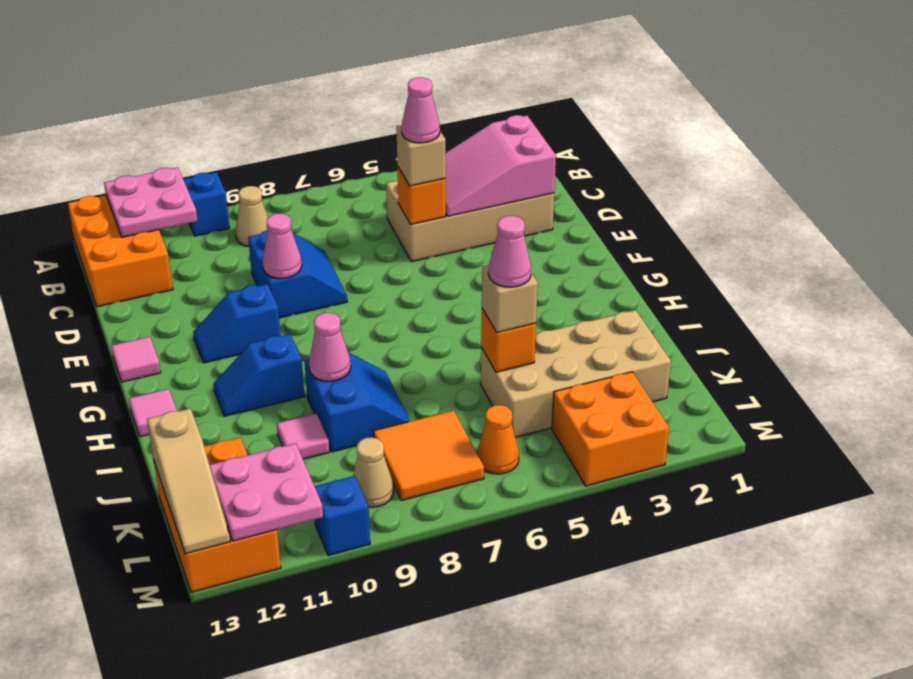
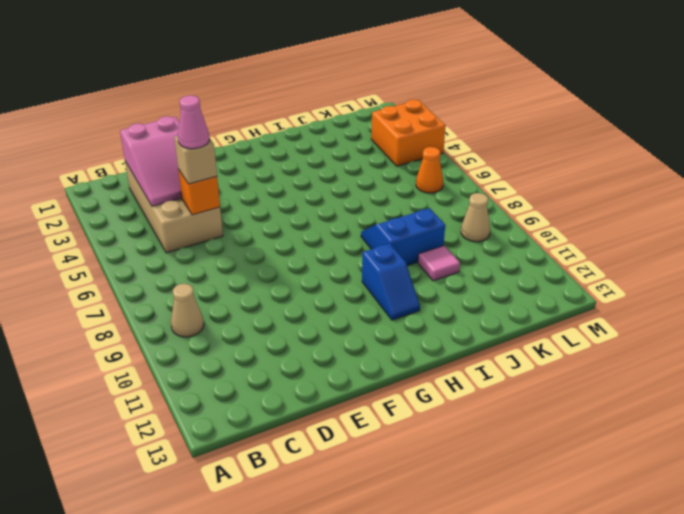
none -> blue brick A10 level 1
none -> orange brick A12:C13 level 1
none -> blue slope D8:E9 level 1 top 9
none -> blue slope F10:F11 level 1 top 10

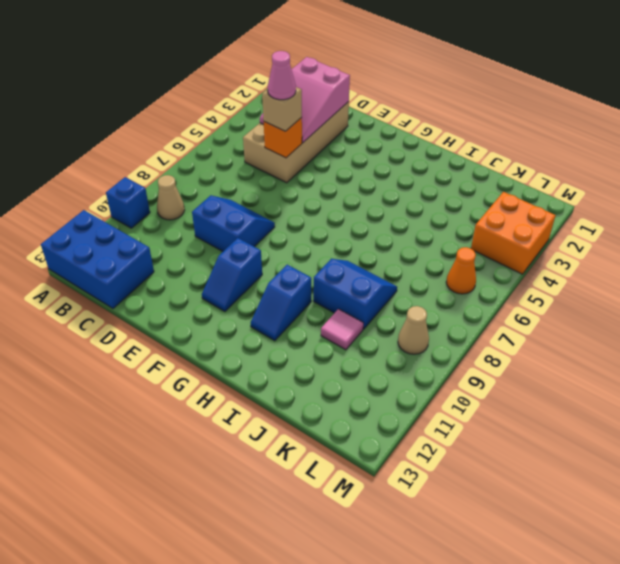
blue brick A12:C13 level 1 -> orange brick A12:C13 level 1
none -> pink tile F13 level 1
none -> pink tile H13 level 1
none -> tan brick J2:K5 level 1
none -> orange tile K7:L8 level 1

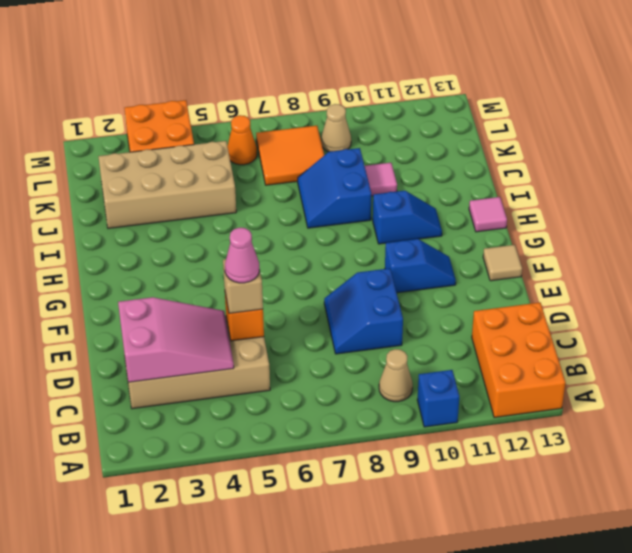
tan tile F13 level 1 -> pink tile F13 level 1
none -> orange brick K12:M13 level 1
none -> blue brick M10 level 1
none -> pink plate A11:B12 level 2
none -> pink cone E9 level 2

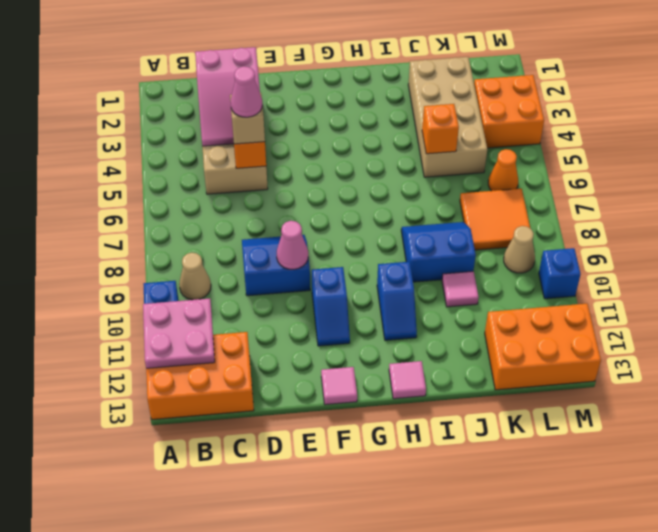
none -> pink cone I9 level 2
none -> tan slope K13:M13 level 2 top K
none -> pink plate L11:M12 level 2
none -> tan brick J5 level 3

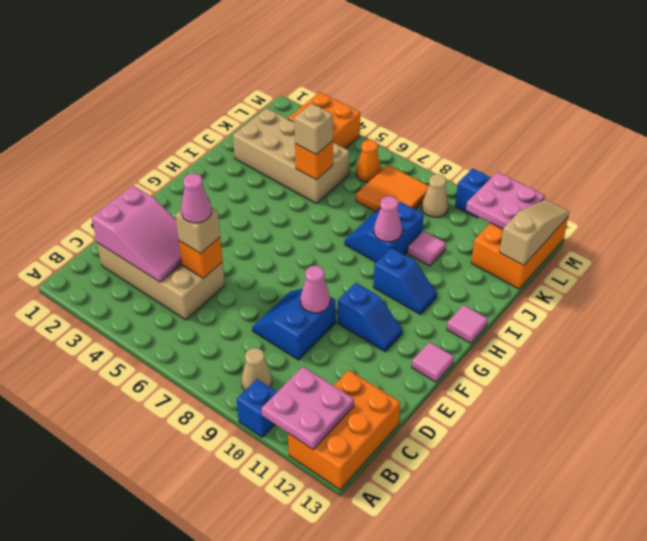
none -> pink cone J5 level 4

